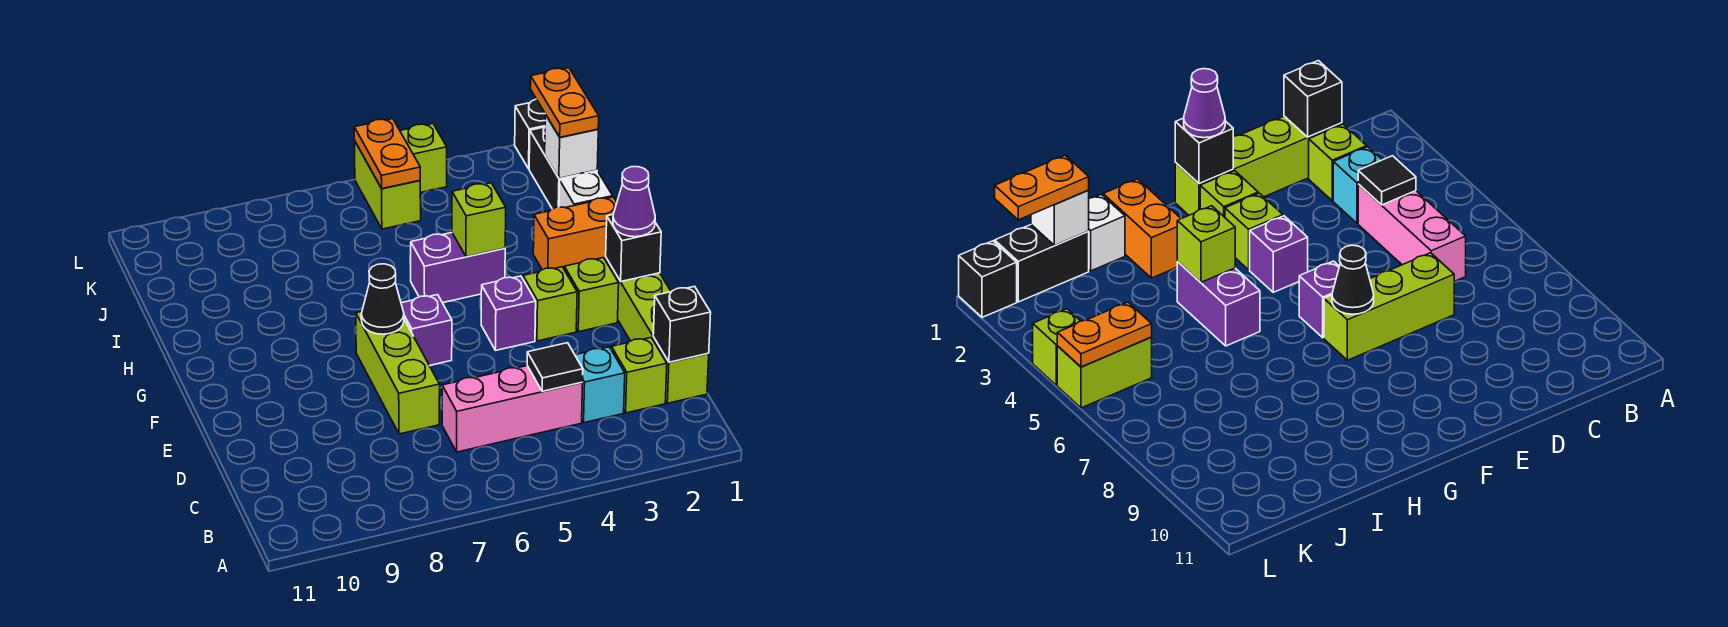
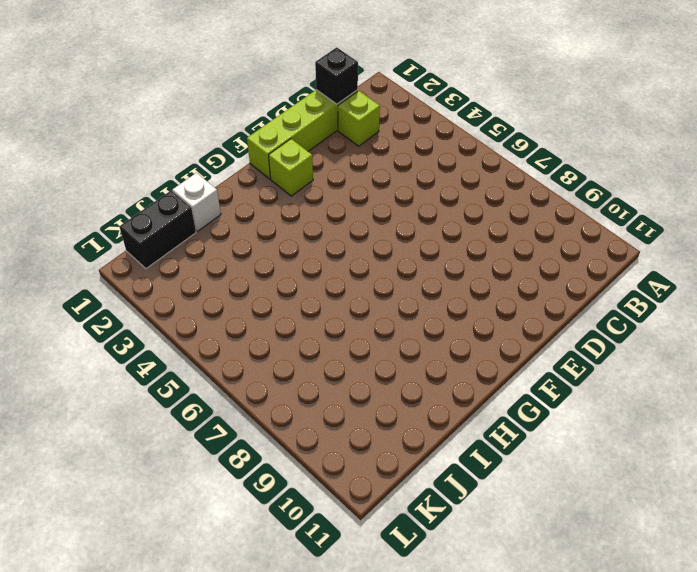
none -> cyan brick C3 level 1
none -> pink brick C4:C6 level 1
none -> lime brick D7:F7 level 1

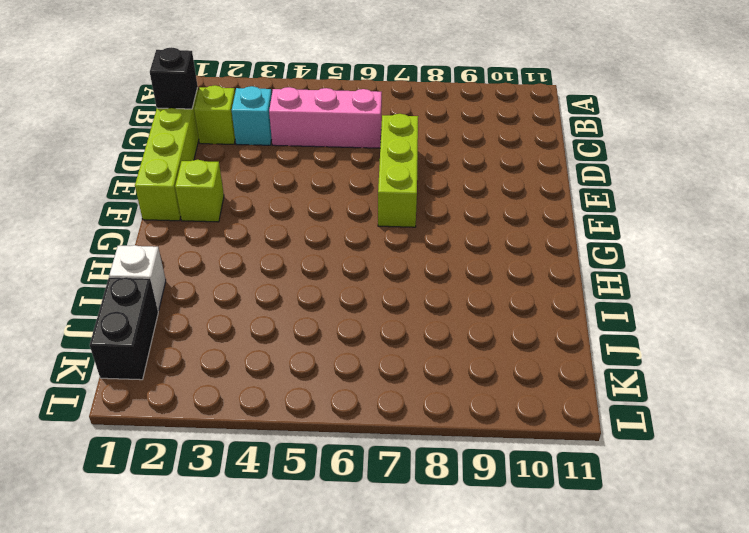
none -> lime brick F3 level 1
none -> purple brick F4 level 1
none -> purple brick F6 level 1

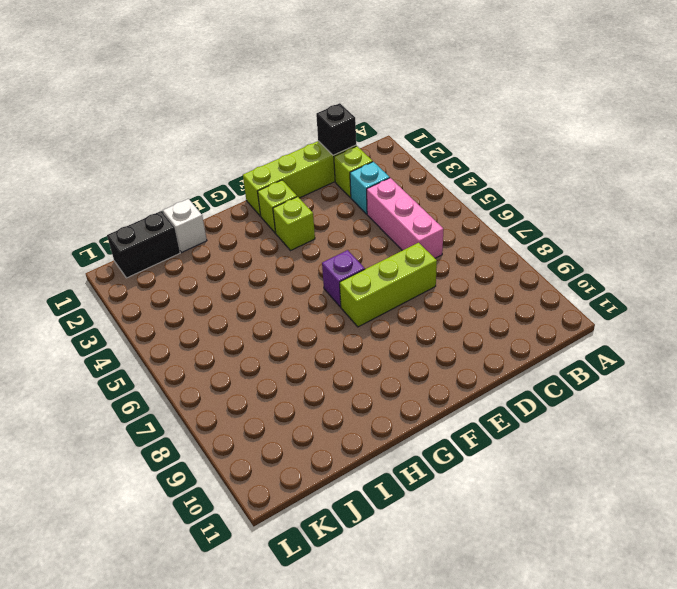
none -> purple brick F4 level 1
none -> orange brick H1:H2 level 1
none -> purple brick H4:H5 level 1

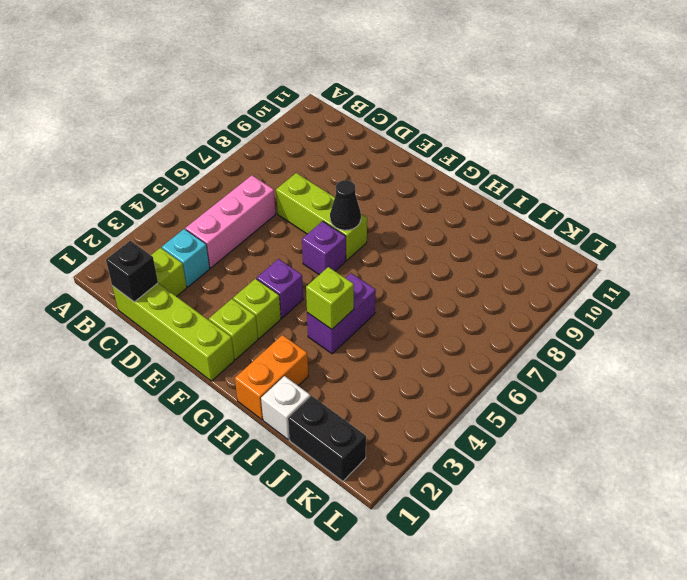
none -> lime brick K5:L5 level 1
none -> black brick L1 level 1
none -> lime brick L4 level 1

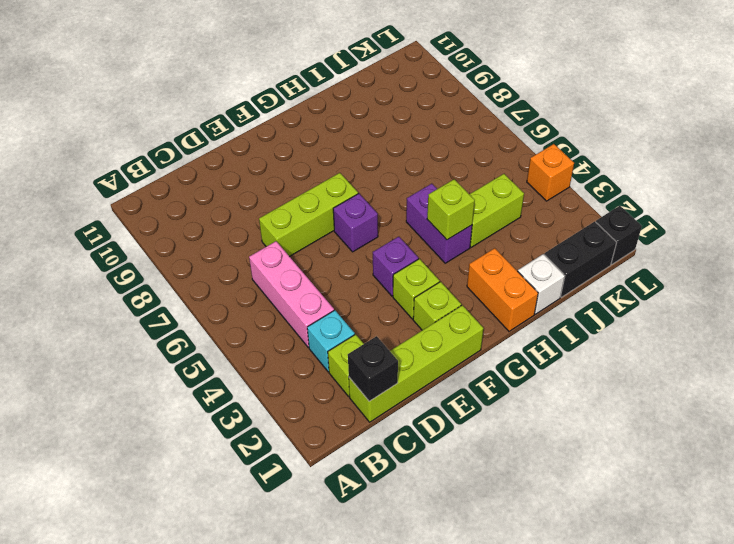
lime brick I4:J4 level 1 -> lime brick K5:L5 level 1
orange brick L4 level 1 -> lime brick L4 level 1
none -> black tile C4 level 2
none -> black brick F1 level 2
none -> black cone F7 level 2

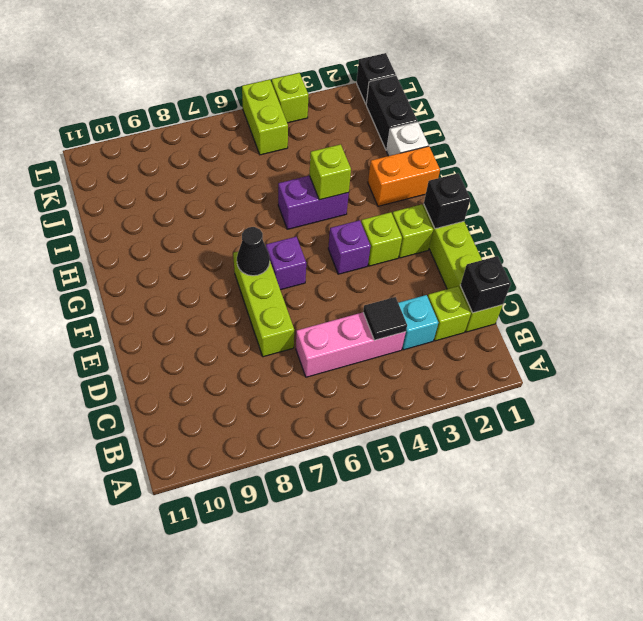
none -> white brick J1 level 2
none -> orange plate K5:L5 level 2
none -> purple cone F1 level 3

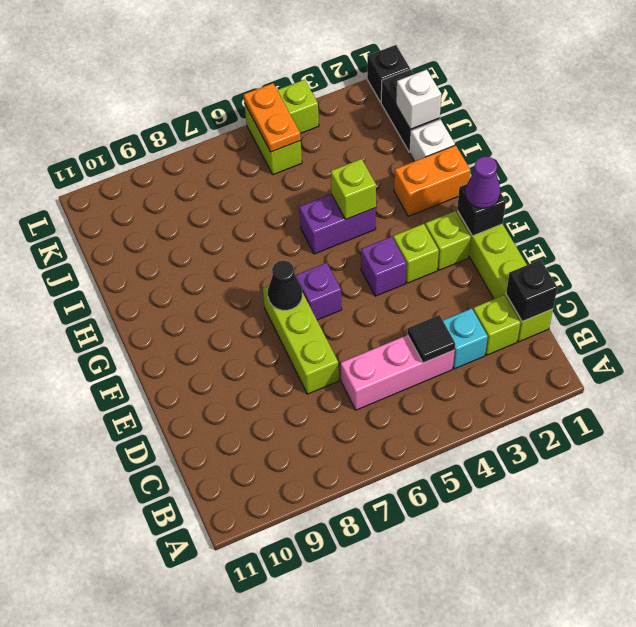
none -> orange plate J1:K1 level 3

